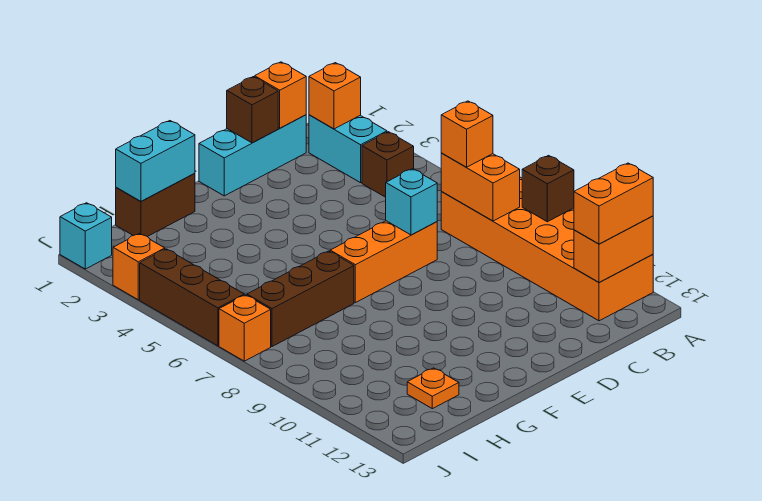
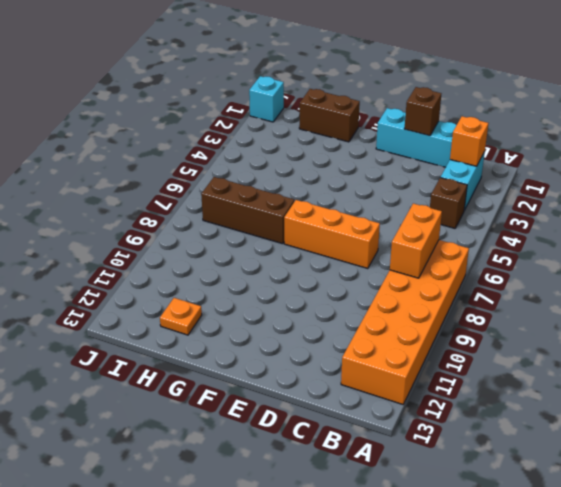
none -> orange brick J3 level 1
none -> brown brick J4:J6 level 1
none -> orange brick J7 level 1

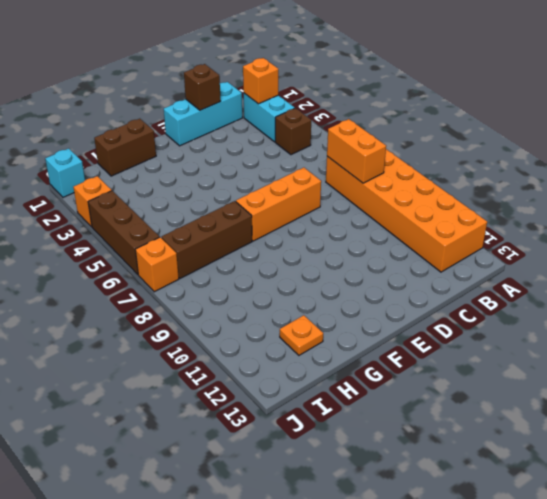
none -> brown brick A9 level 2
none -> orange brick A12:B12 level 2
none -> orange brick C1 level 2

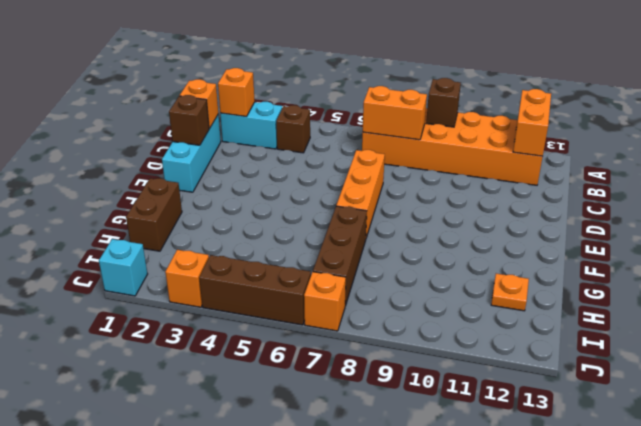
none -> cyan brick D7 level 2
none -> cyan brick G1:H1 level 2
none -> orange brick A12:B12 level 3

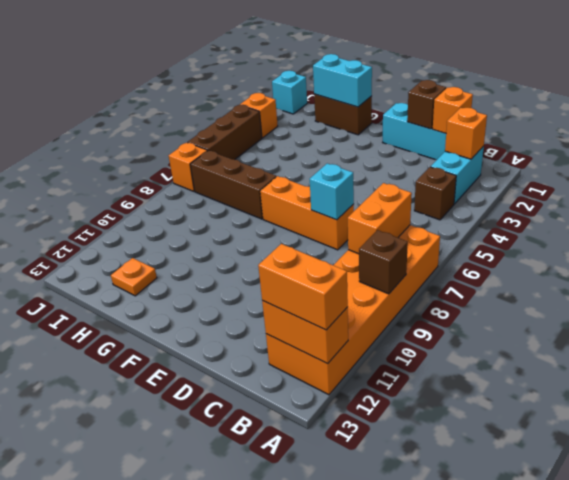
none -> orange brick B7 level 3

